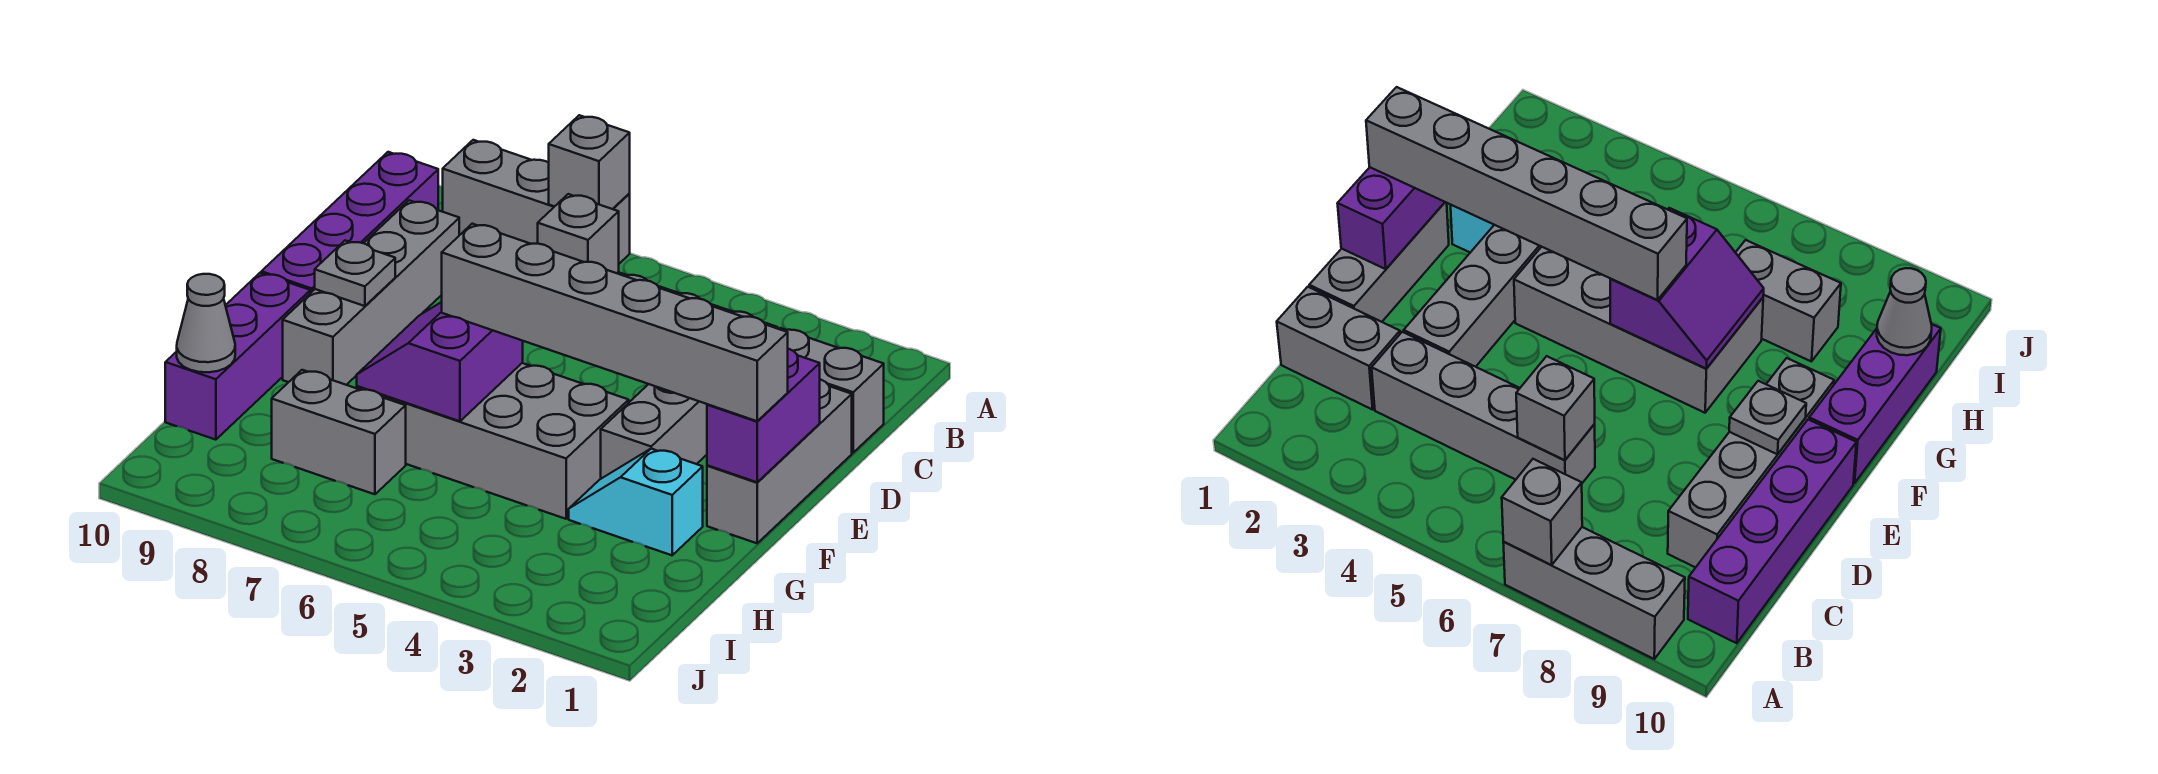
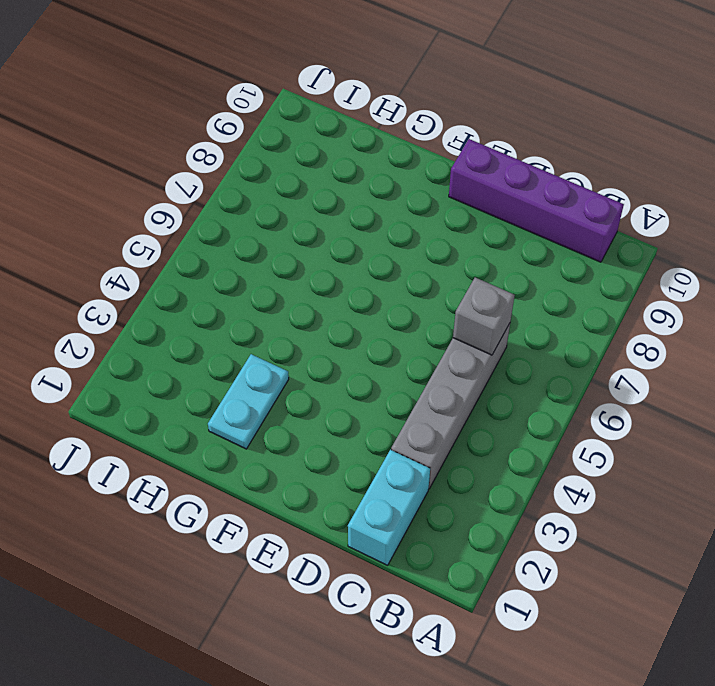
cyan brick C1:C2 level 1 -> grey brick C1:C2 level 1
cyan plate G2:G3 level 1 -> cyan slope G2:G3 level 1 top 2
none -> grey brick A7:A9 level 1
none -> grey brick C9:F9 level 1
none -> grey brick D1:F1 level 1

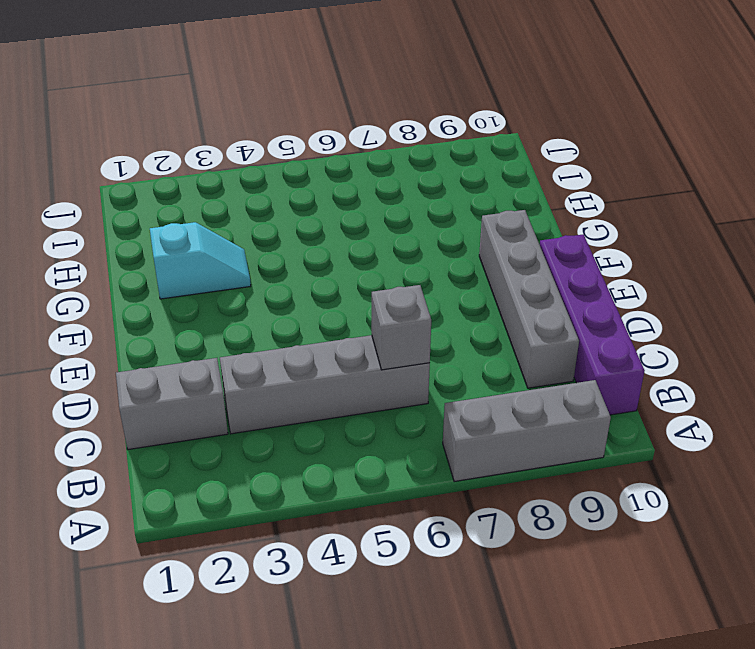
none -> grey brick D1:F1 level 1
none -> grey brick D3:F3 level 1
none -> grey brick F4:G7 level 1

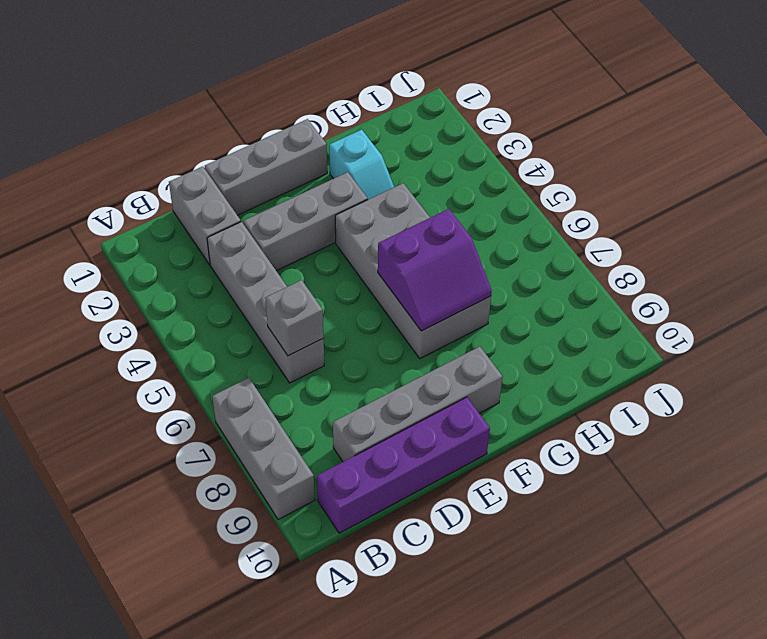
none -> purple brick F10:H10 level 1
none -> grey brick H7:H8 level 1
none -> grey brick A7 level 2

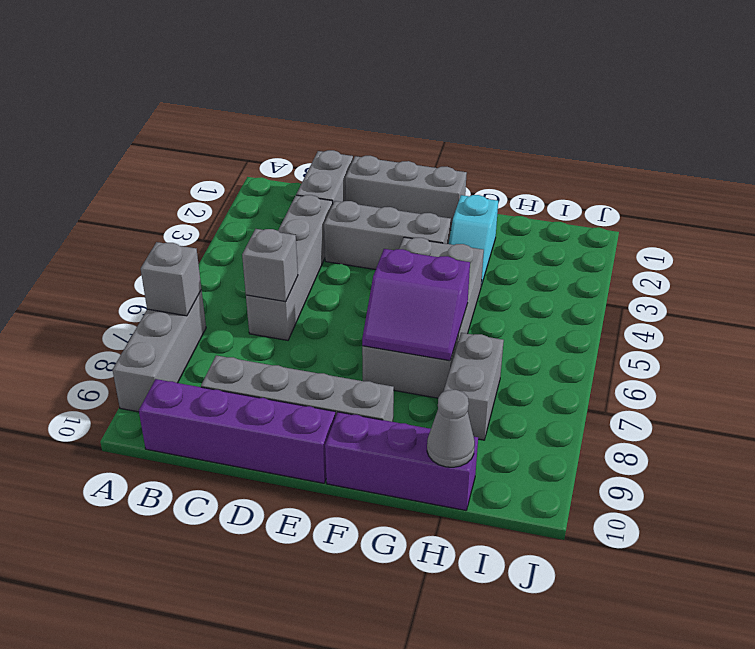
none -> purple brick E1:F1 level 2
none -> grey plate E9 level 2
none -> grey brick F1:F6 level 3

